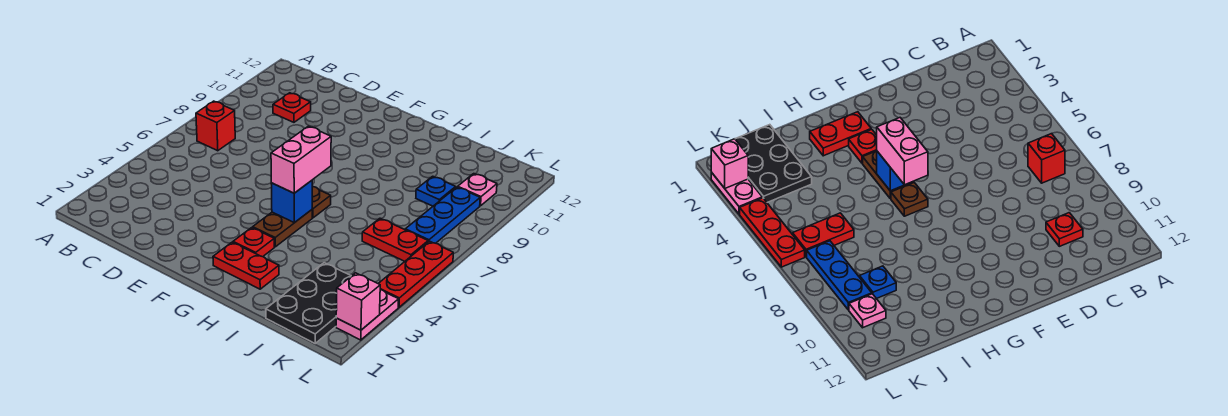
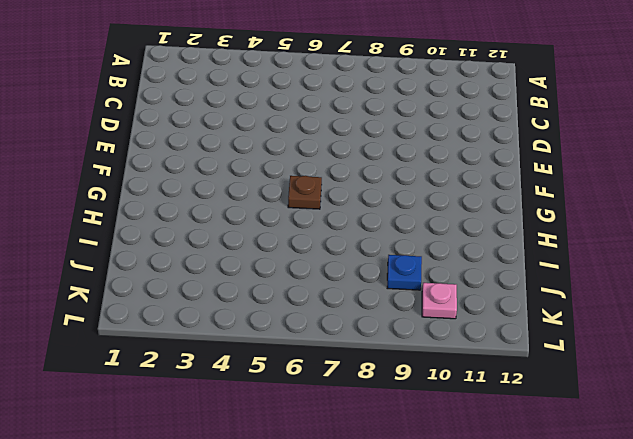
none -> red brick B7 level 1
none -> red plate C10 level 1
none -> red plate G2:H2 level 1

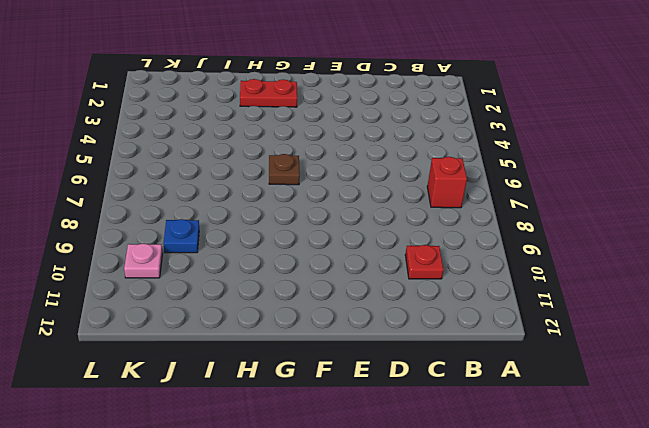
none -> red plate G3 level 1
none -> brown plate G4:G5 level 1
none -> black plate J1:K3 level 1

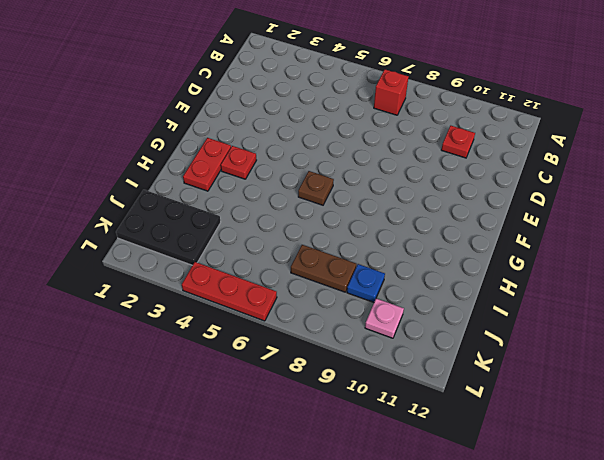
brown plate J7:J8 level 1 -> brown plate G4:G5 level 1
none -> red plate J6:K6 level 1
none -> blue plate K7:K9 level 1
none -> pink plate L2:L3 level 1

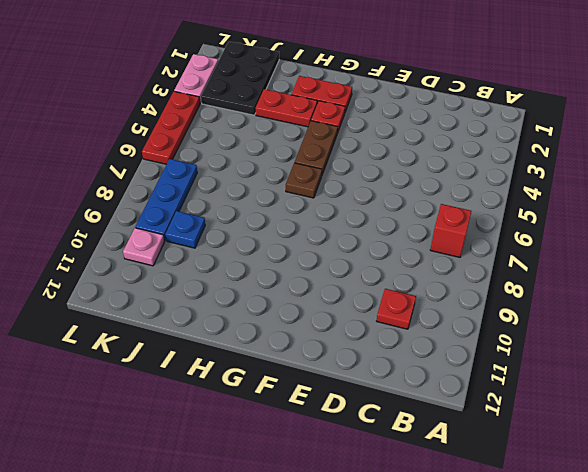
red plate H3:I3 level 1 -> red plate J6:K6 level 1
none -> blue brick G5 level 2
none -> pink brick L2 level 2
none -> pink brick G5:G6 level 3

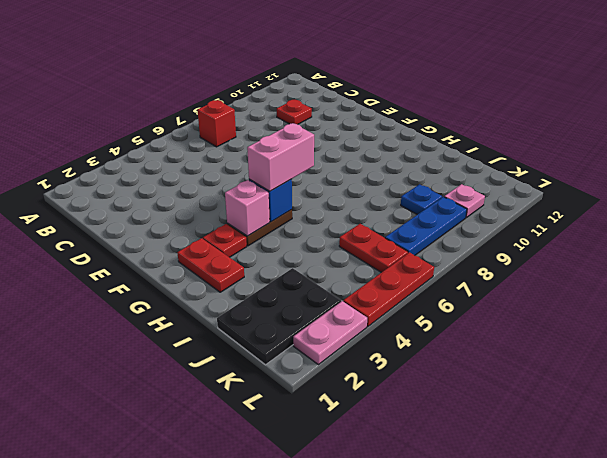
pink brick G4 level 2 -> pink brick L2 level 2
none -> brown plate G6 level 1

